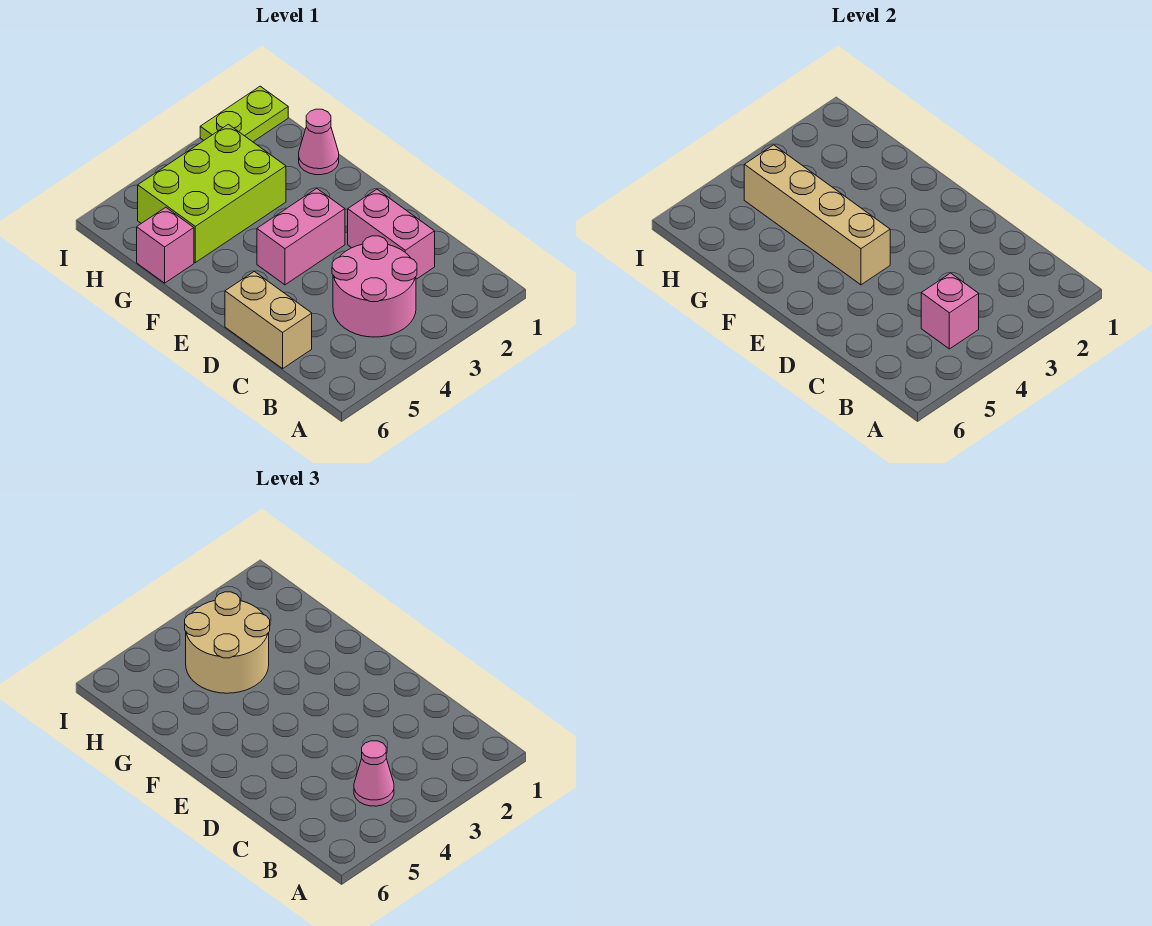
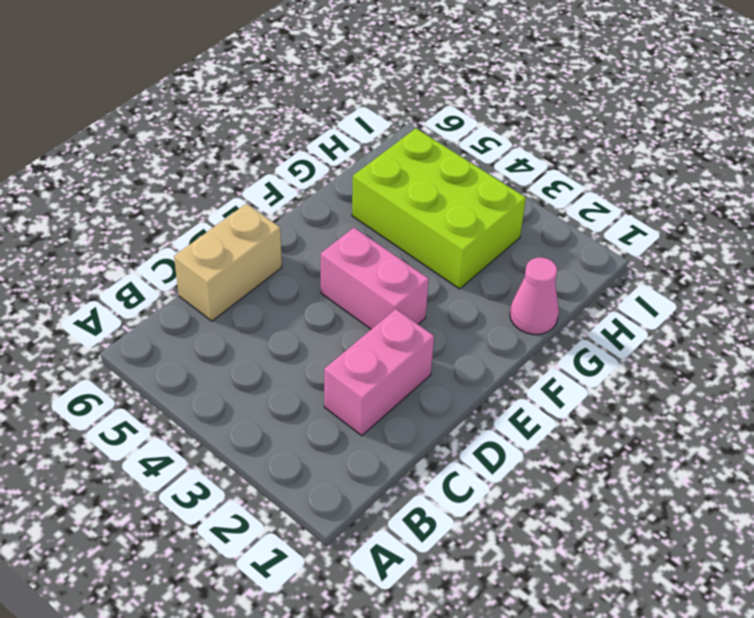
none -> pink round brick B3:C4 level 1
none -> pink brick G6 level 1
none -> lime plate I1:I2 level 1

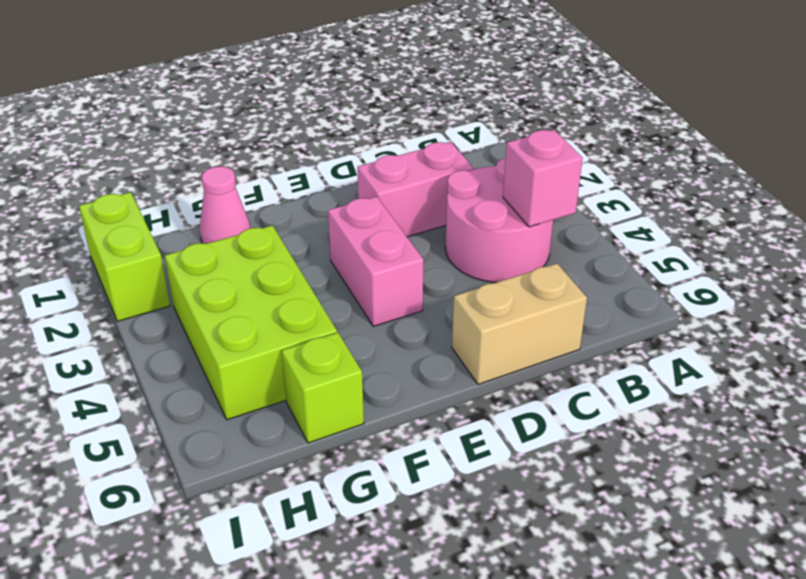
lime brick G6 level 1 -> pink brick G6 level 1
lime brick I1:I2 level 1 -> lime plate I1:I2 level 1
none -> tan brick E4:H4 level 2
none -> pink cone B4 level 3
none -> tan round brick G3:H4 level 3

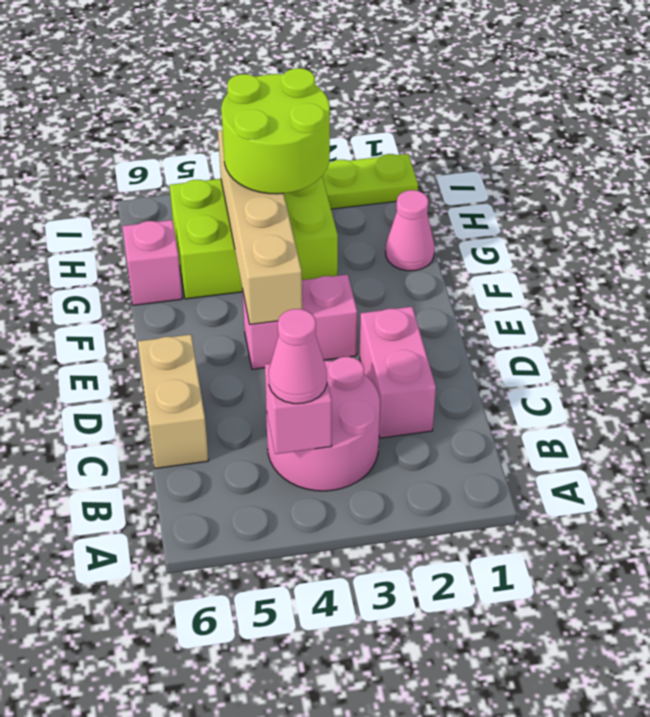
lime round brick G3:H4 level 3 -> tan round brick G3:H4 level 3

